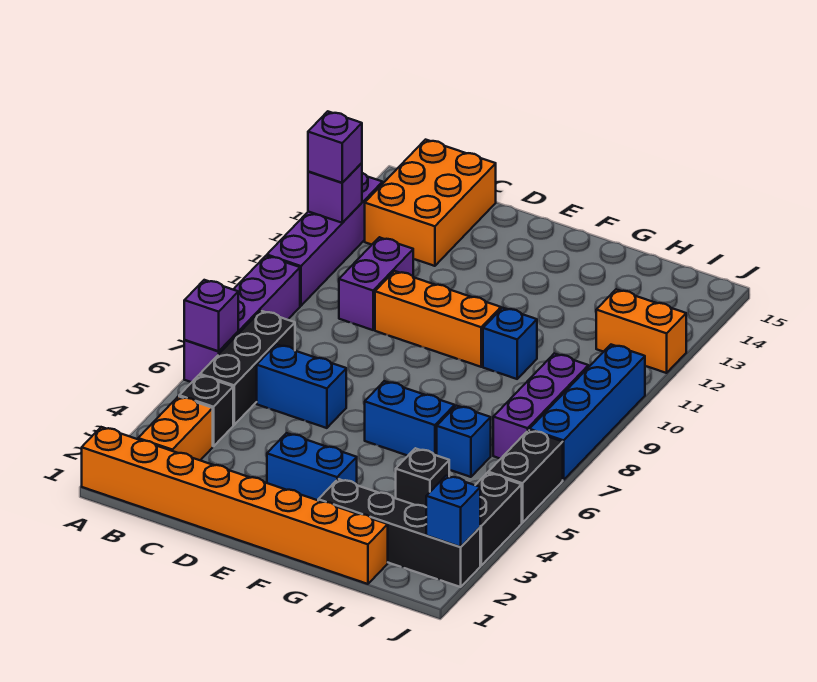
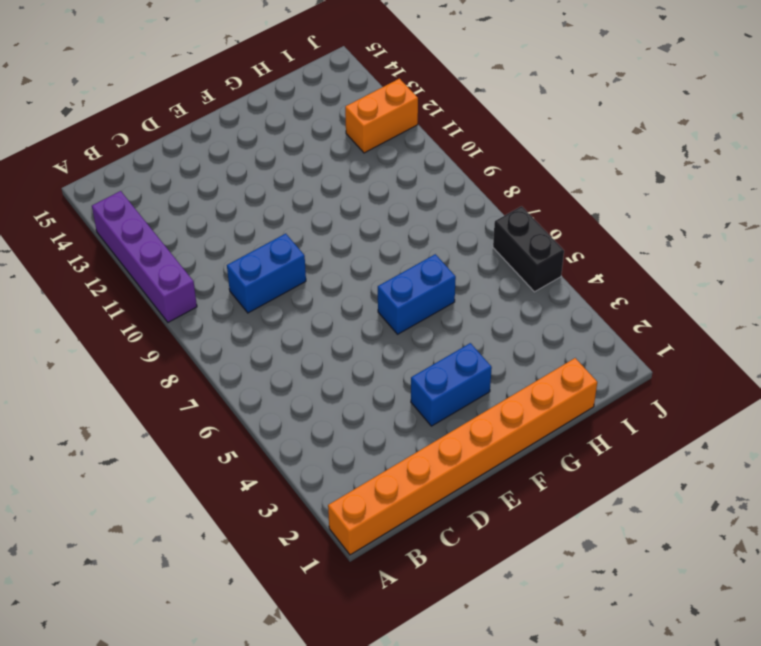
blue brick C9:D9 level 1 -> blue brick C6:D6 level 1
none -> purple brick A6:A9 level 1
none -> orange brick B2:B3 level 1
none -> black brick B4 level 1

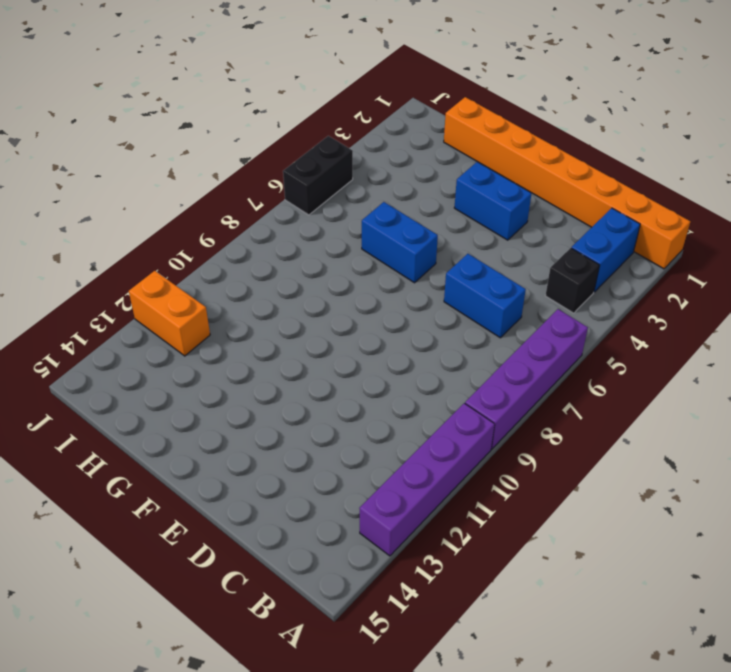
blue brick B2:B3 level 1 -> orange brick B2:B3 level 1
none -> black brick B5:B7 level 1
none -> orange brick B13:C15 level 1
none -> purple brick C10:C11 level 1

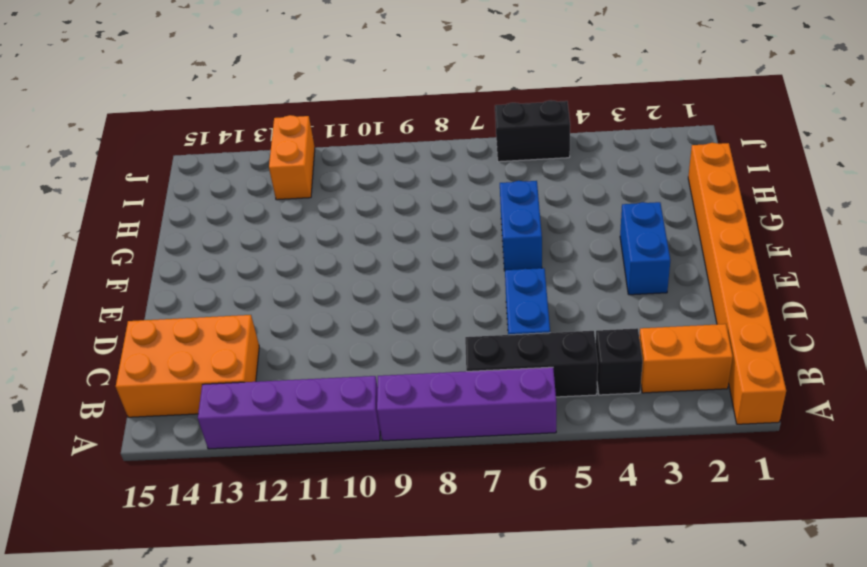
none -> purple brick C10:C11 level 1
none -> orange brick D10:F10 level 1
none -> black brick G2:J2 level 1

